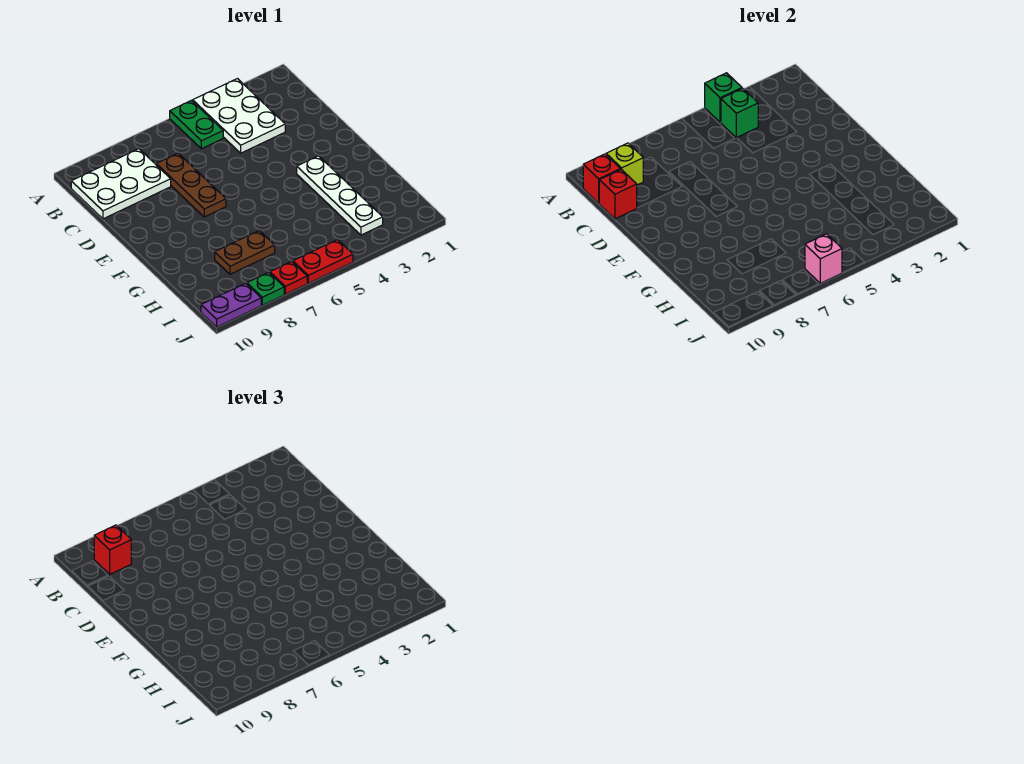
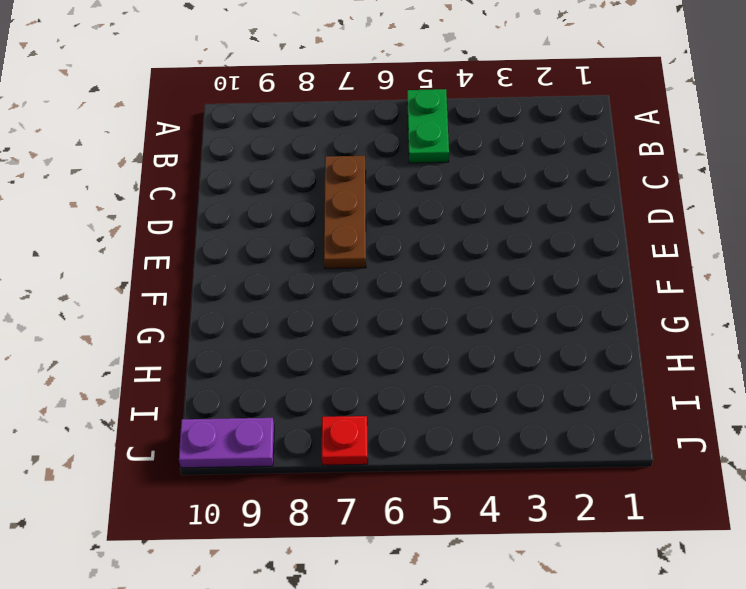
none -> white plate A3:C4 level 1
none -> white plate B8:C10 level 1
none -> white plate F3:I3 level 1

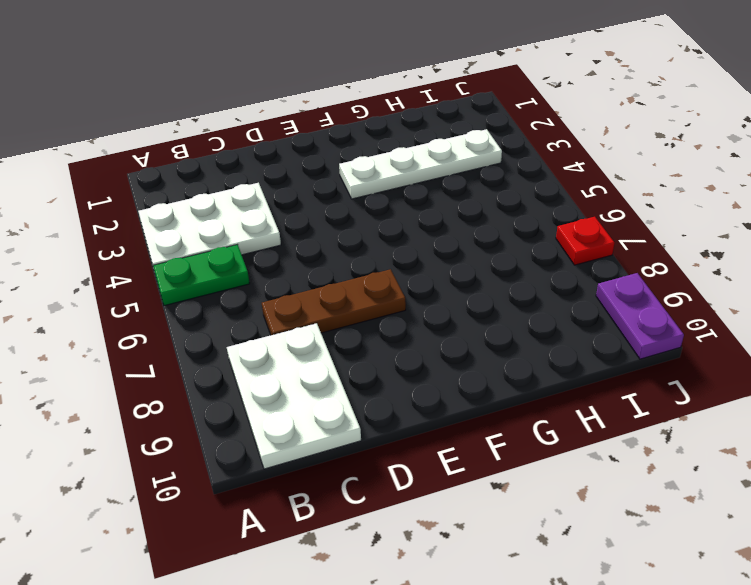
none -> brown plate H7:H8 level 1
none -> red plate J5:J6 level 1
none -> green plate J8 level 1

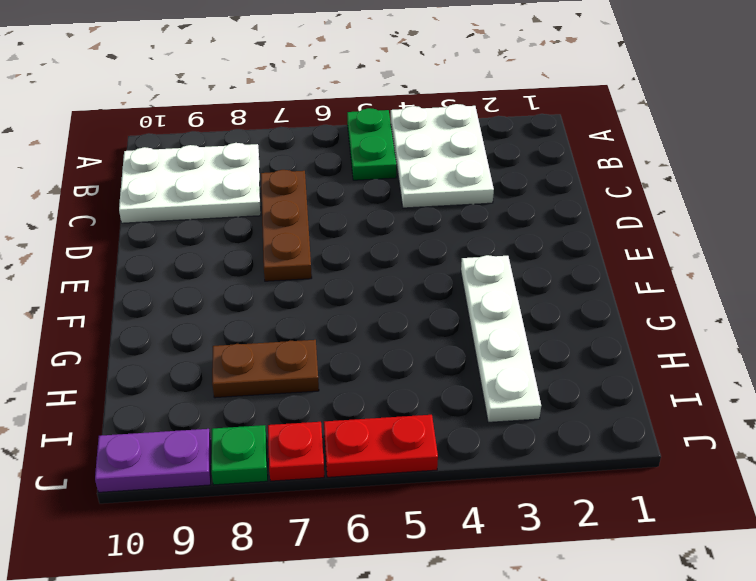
none -> green brick A4 level 2
none -> green brick B4 level 2
none -> lime brick B9 level 2

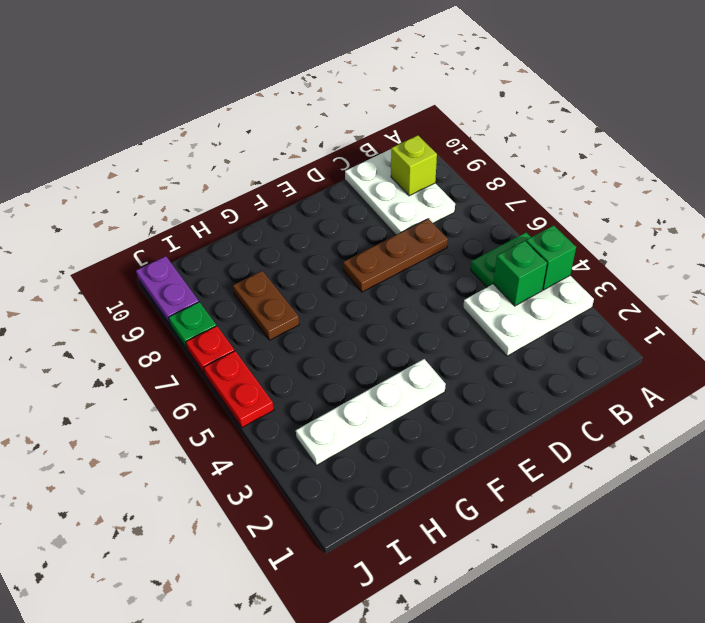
none -> red brick B10 level 2
none -> red brick C10 level 2
none -> pink brick J6 level 2

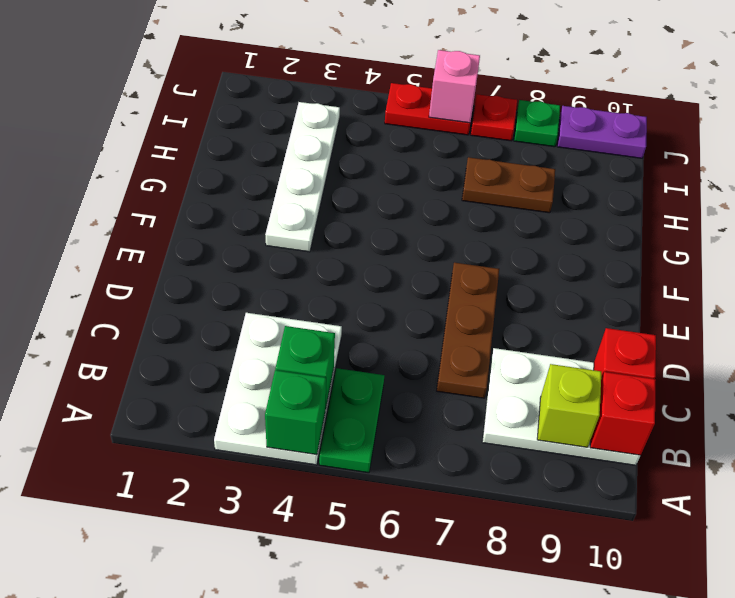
none -> red brick B9 level 3

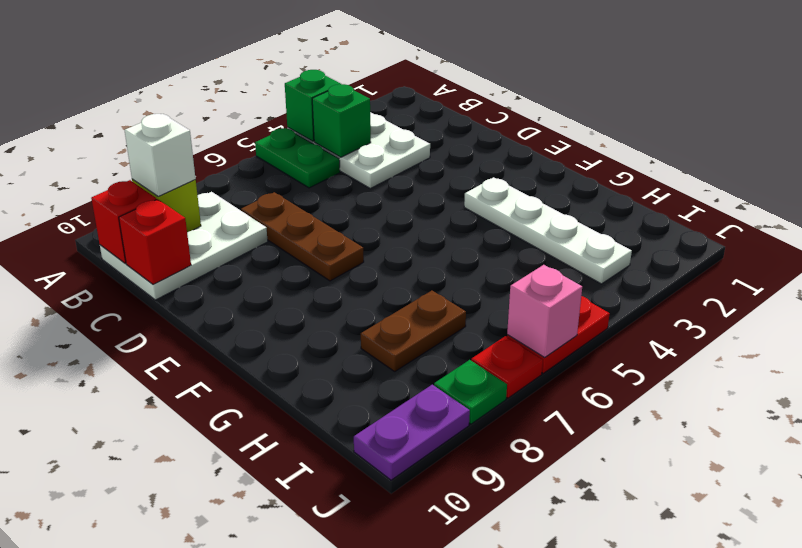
white brick B9 level 3 -> red brick B9 level 3

